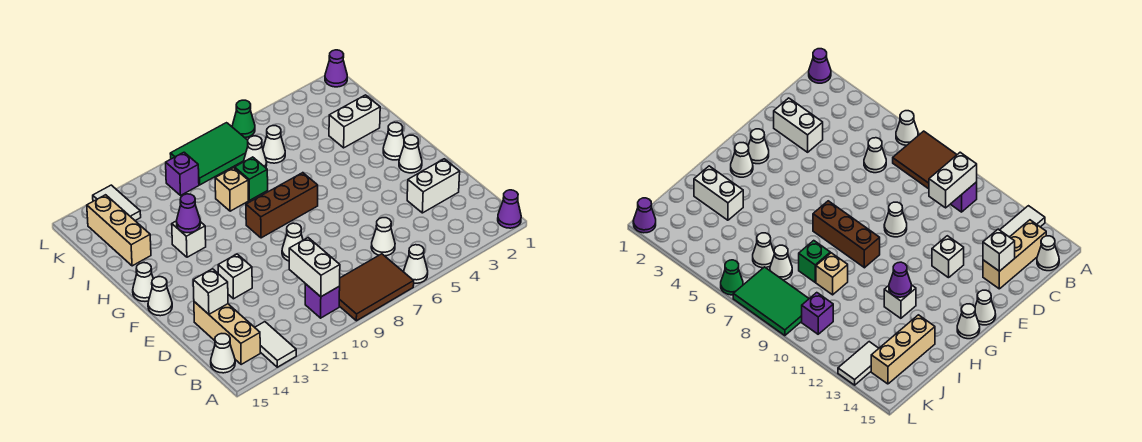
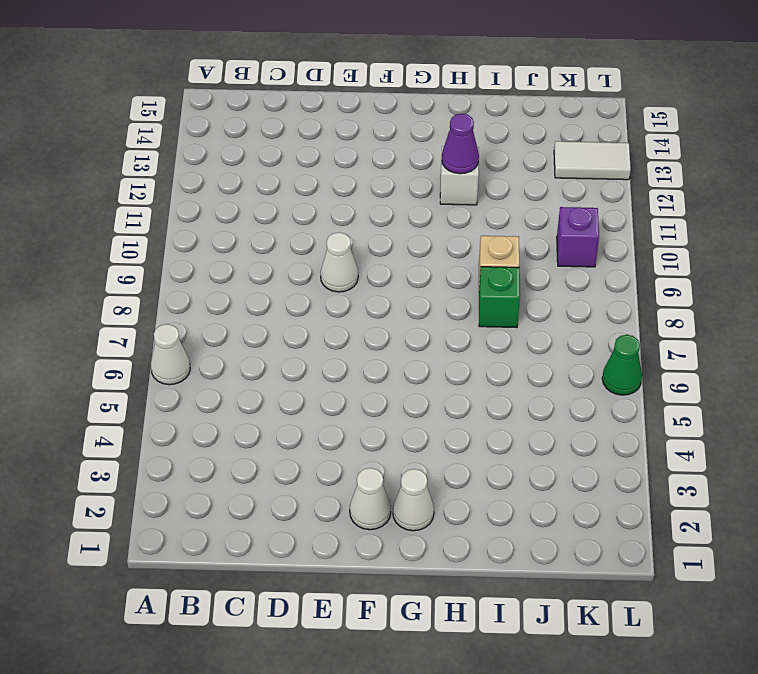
none -> purple cone A1 level 1
none -> brown tile A7:B9 level 1
none -> white tile A13:B13 level 1
none -> purple brick B10 level 1

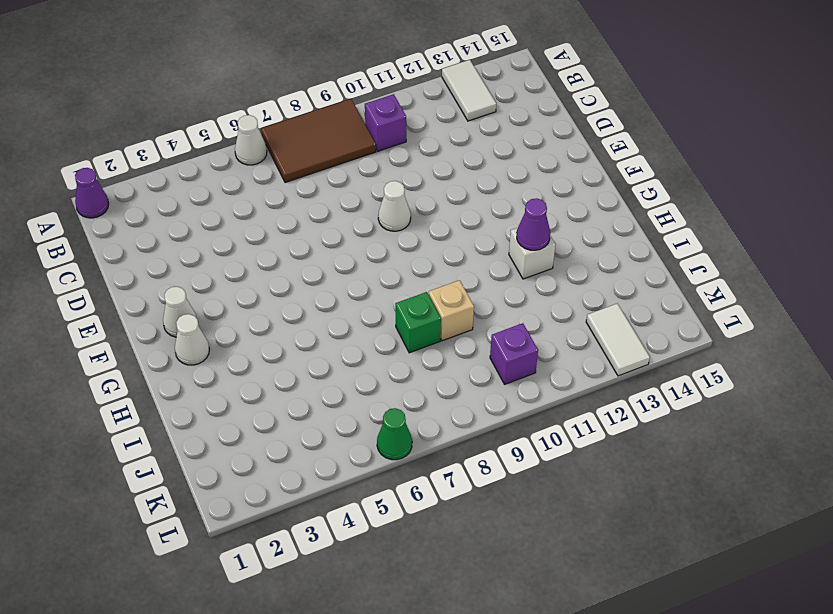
none -> tan brick B14:D14 level 1
none -> white cone B15 level 1
none -> white cone C6 level 1
none -> white brick D2:D3 level 1

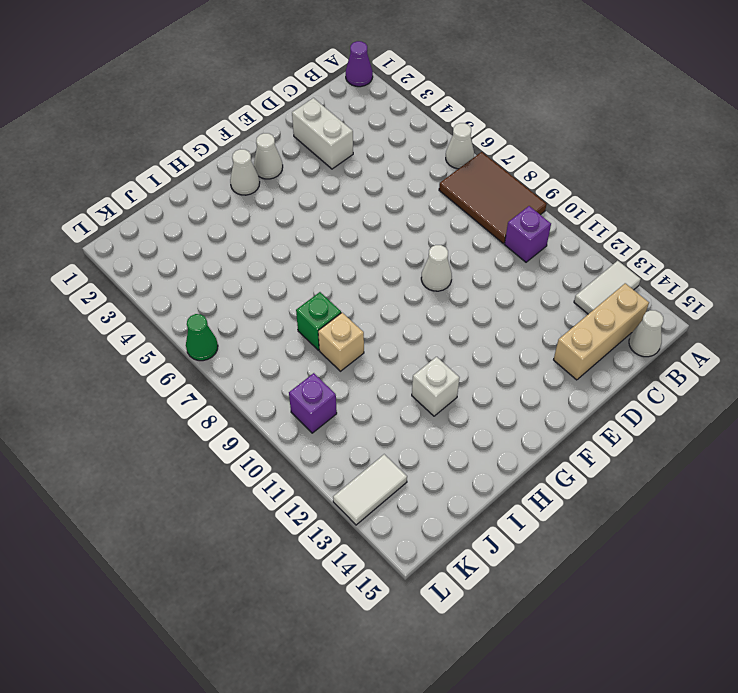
none -> white cone C6 level 1
none -> white brick E12 level 1
none -> white cone F15 level 1
none -> brown brick G7:G9 level 1

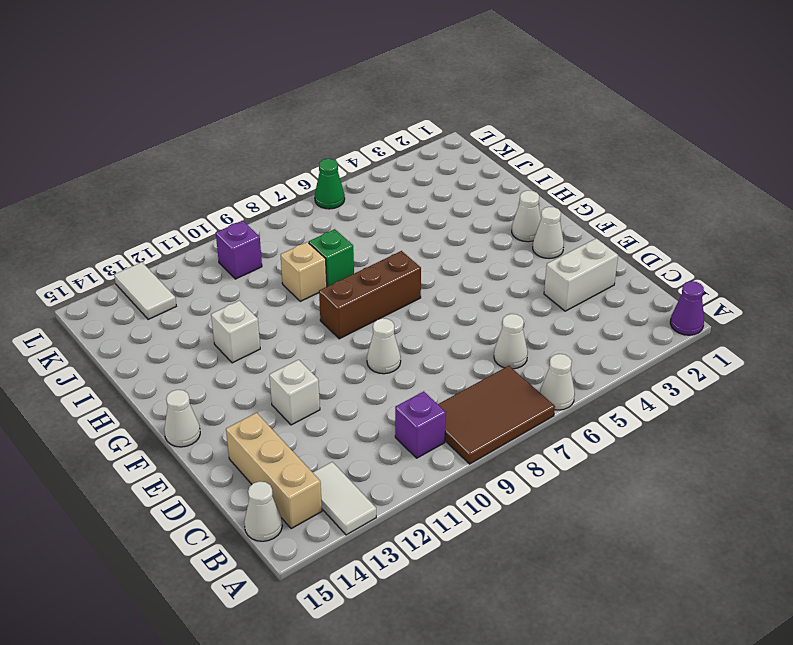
none -> white cone G15 level 1
none -> white brick I2:I3 level 1
none -> tan brick I14:K14 level 1
none -> white cone J6 level 1

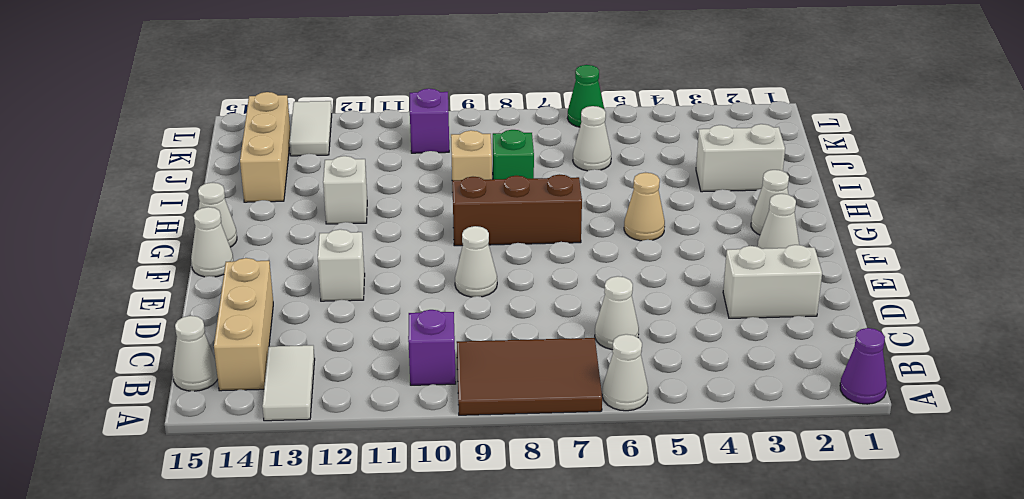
tan cone G5 level 1 -> none
none -> white cone J7 level 1
none -> green tile K7:L9 level 1
none -> purple cone L1 level 1
none -> white brick B10:C10 level 2

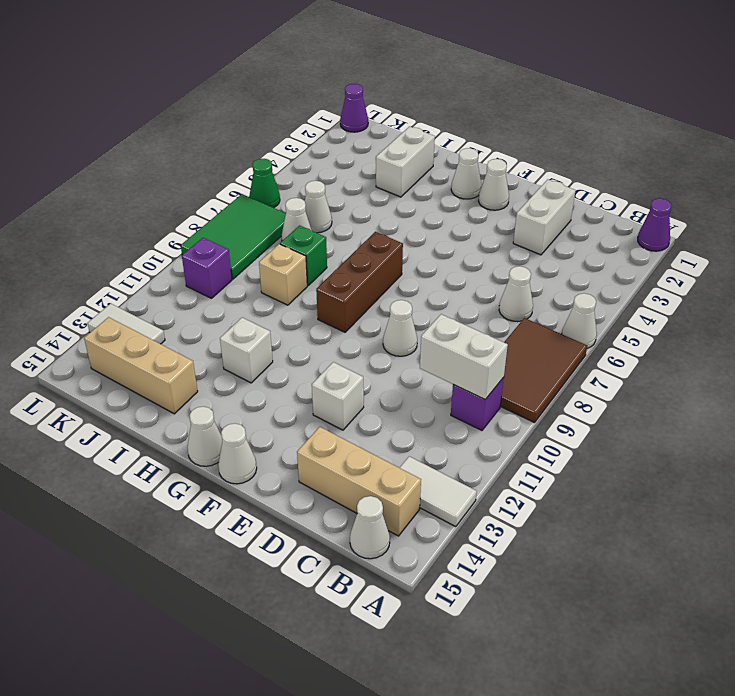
none -> white brick D14 level 2
none -> purple cone H12 level 2

